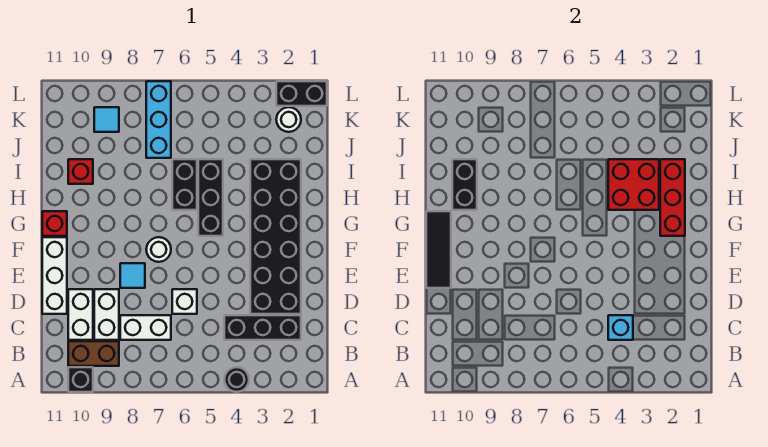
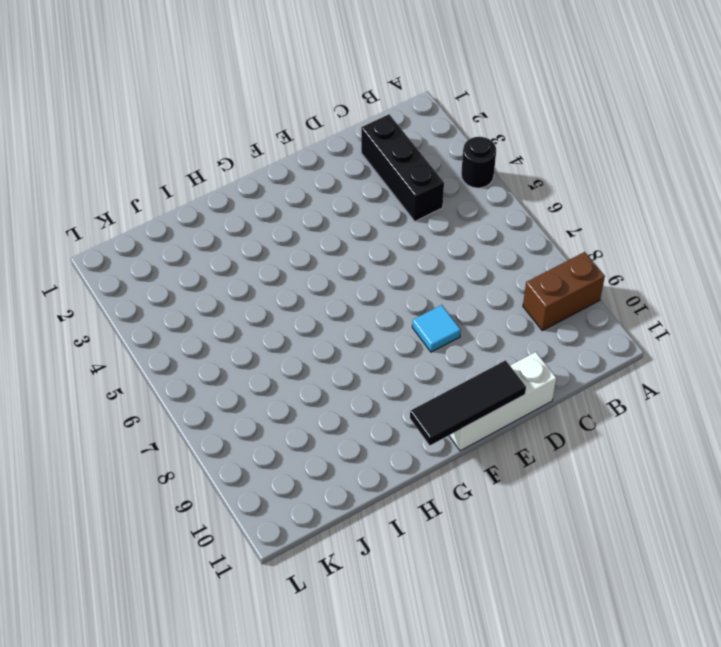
brown brick A9:B9 level 1 -> brown brick B9:B10 level 1
none -> black brick A10 level 1
none -> white brick C7:C8 level 1
none -> white brick C9:D9 level 1

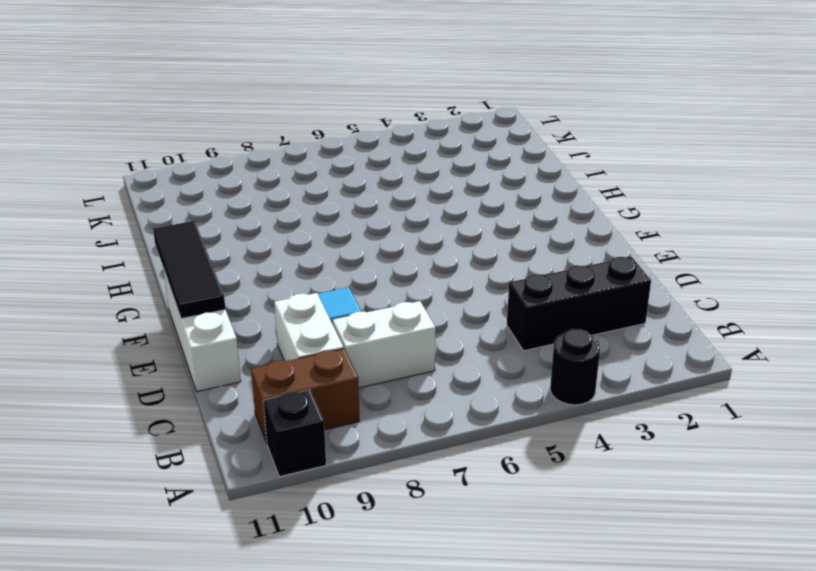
none -> white brick C10:D10 level 1
none -> black brick D2:I3 level 1
none -> white brick D6 level 1

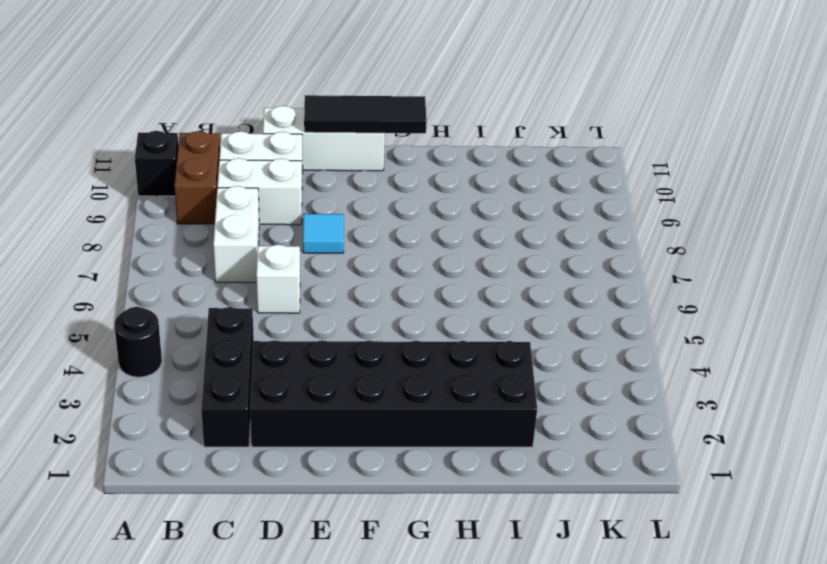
none -> white round brick F7 level 1
none -> black brick G5:I5 level 1
none -> red brick G11 level 1

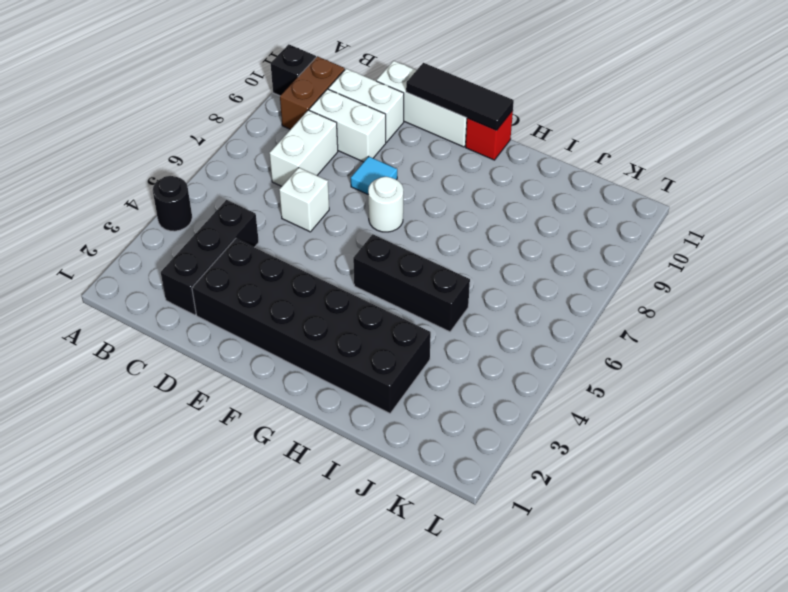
none -> black brick H6:I6 level 1
none -> red brick I10 level 1
none -> cyan brick J7:L7 level 1

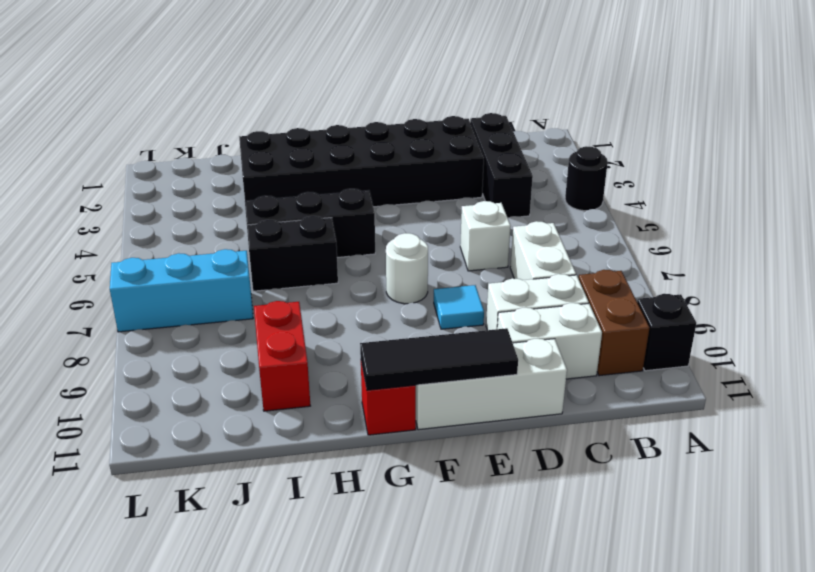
red brick I9:I10 level 1 -> red brick I10 level 1
none -> white round brick K2 level 1
none -> cyan tile K9 level 1
none -> black brick L1:L2 level 1

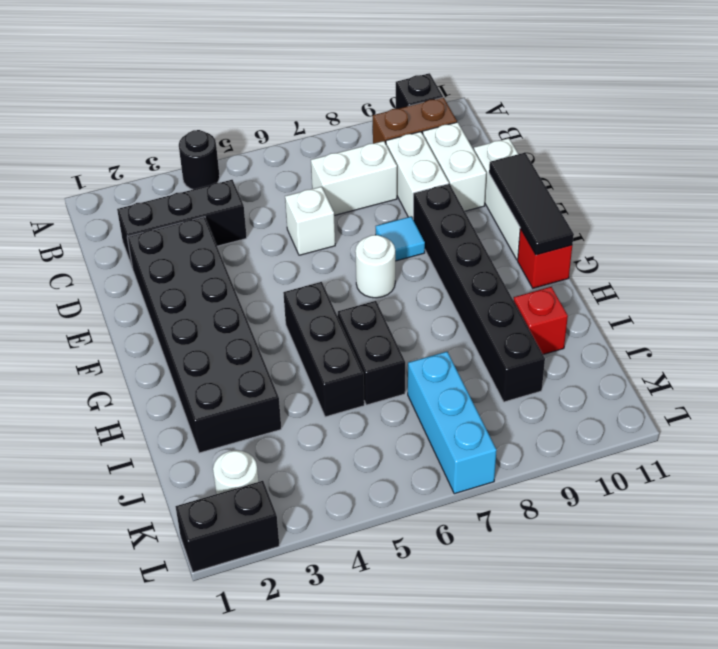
black brick E9:J9 level 1 -> none
none -> cyan tile K9 level 1
none -> cyan brick C4 level 2
none -> red brick G2:I2 level 2

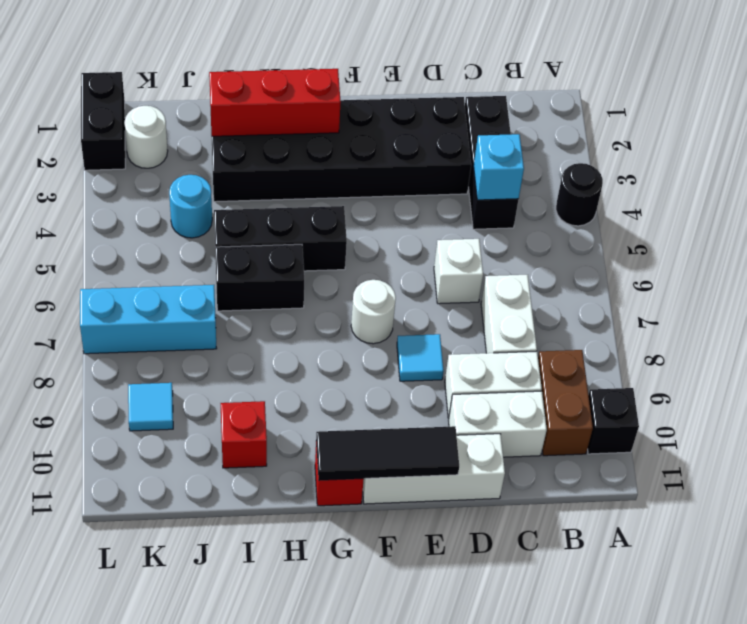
cyan round brick J4 level 1 -> none
none -> red brick H3:I4 level 2
none -> black brick H10:I10 level 2

